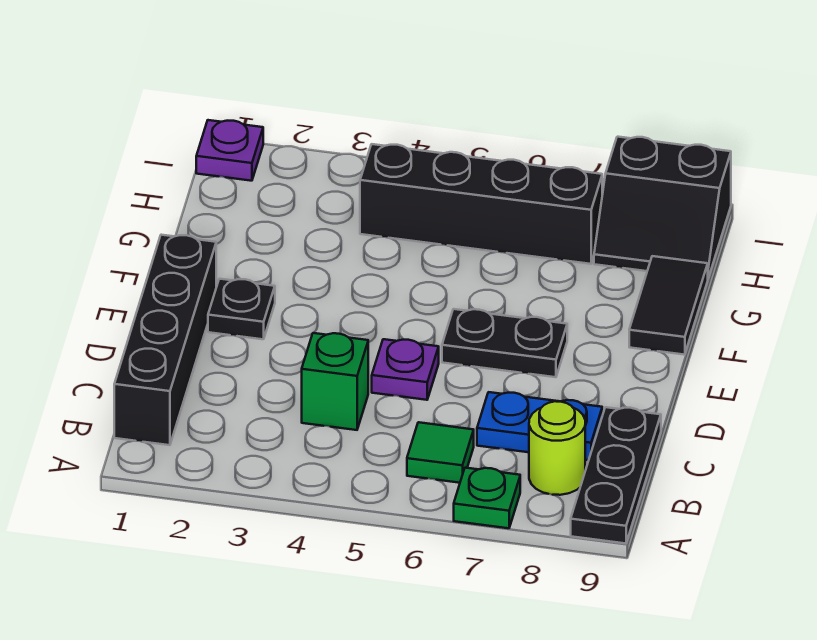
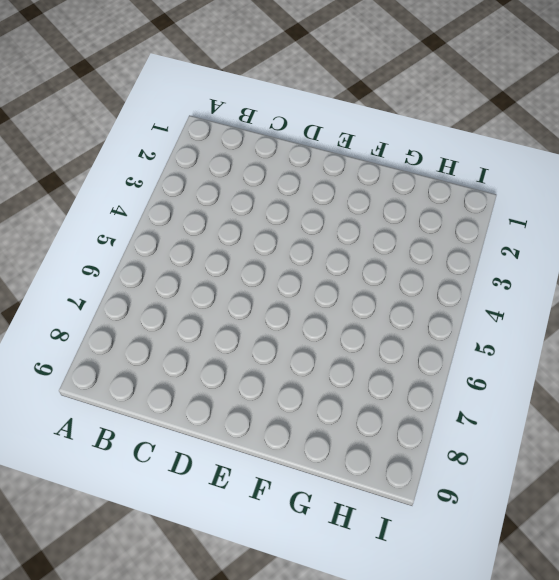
none -> green plate A7 level 1
none -> black plate A9:C9 level 1
none -> black brick B1:E1 level 1

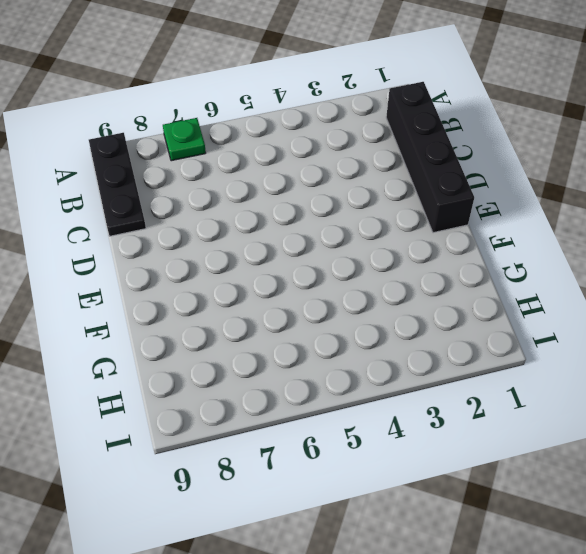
none -> green tile B6 level 1
none -> lime round brick B8 level 1
none -> green brick C4 level 1

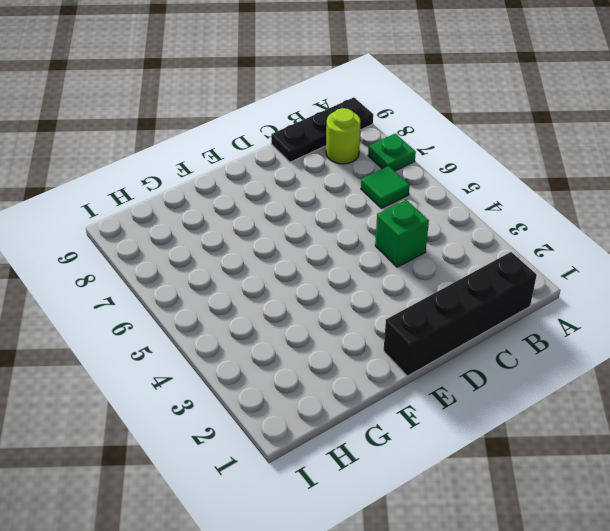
none -> blue plate C7:C8 level 1
none -> purple plate D5 level 1
none -> black plate E2 level 1

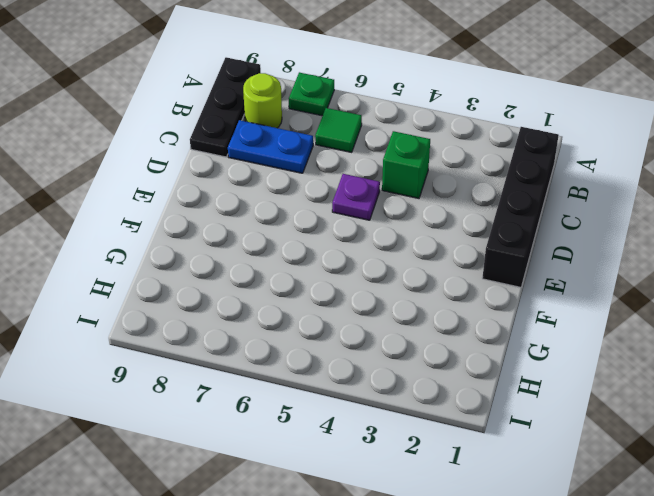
none -> black plate E2 level 1
none -> black plate E6:E7 level 1
none -> black tile F9:G9 level 1

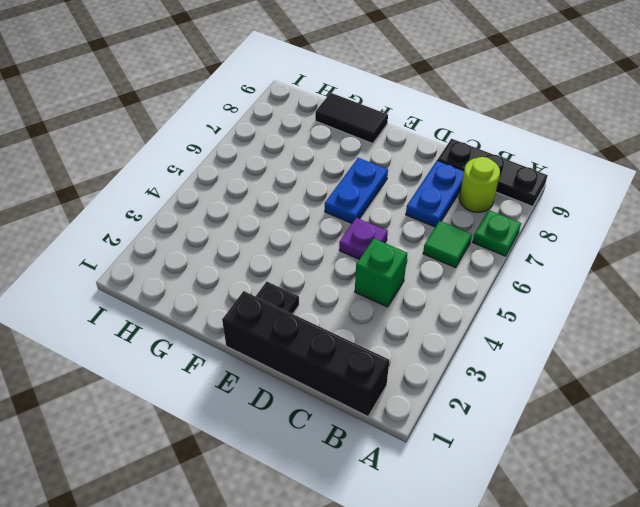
blue plate E6:E7 level 1 -> black plate E6:E7 level 1
none -> black brick H4:H7 level 1
none -> black slope H8:I9 level 1 top I
none -> purple plate I1 level 1

